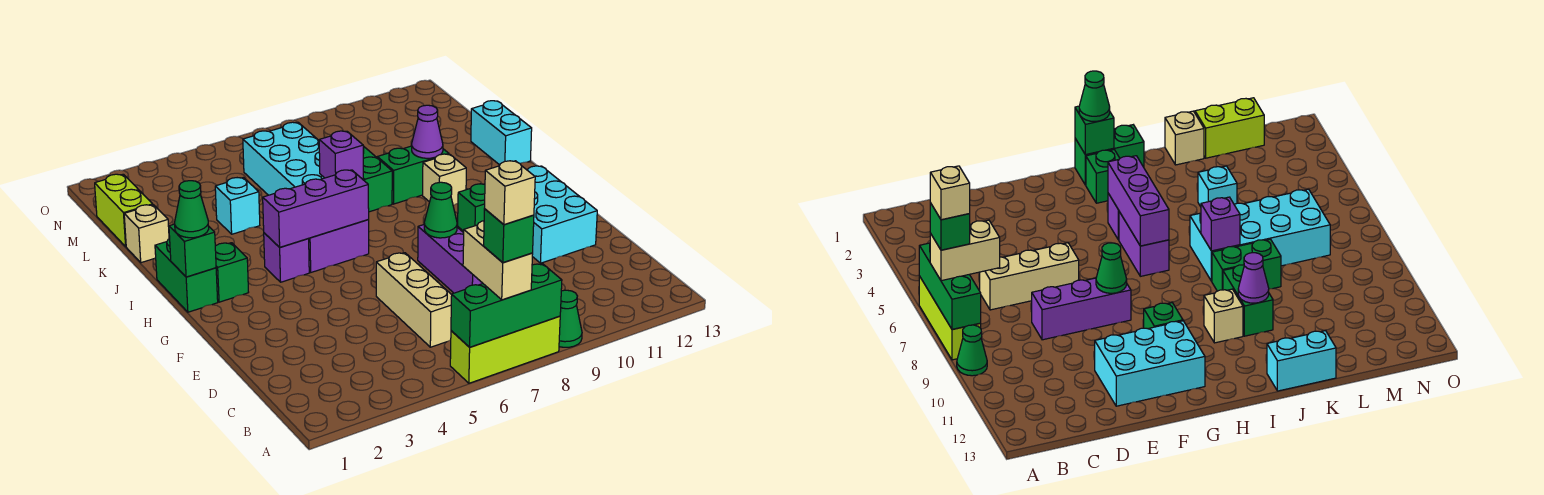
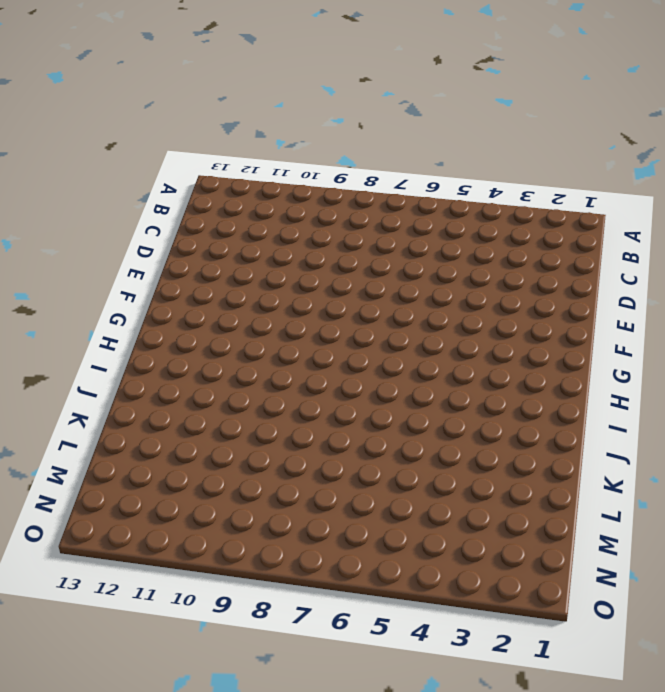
none -> lime brick A6:A8 level 1
none -> green cone A9 level 1
none -> tan brick C6:E6 level 1

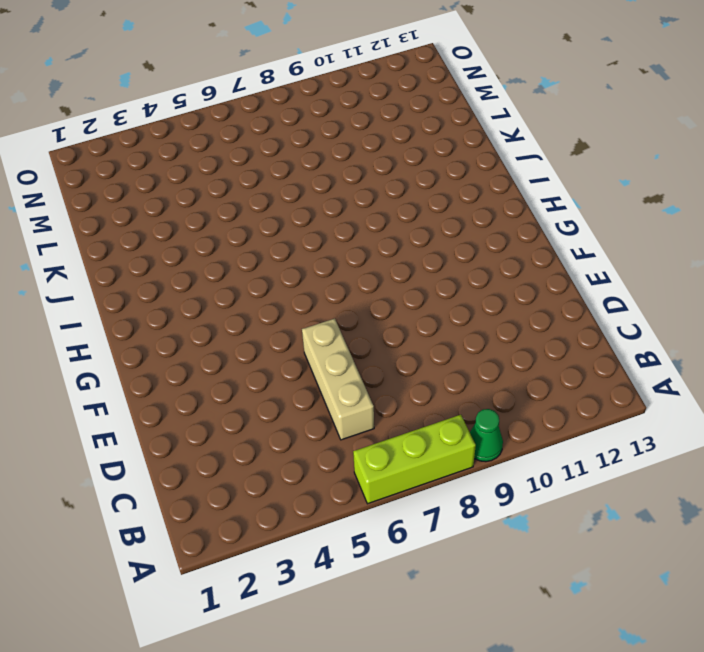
none -> purple brick D8:F8 level 1
none -> cyan brick E11:G12 level 1
none -> green brick G10 level 1

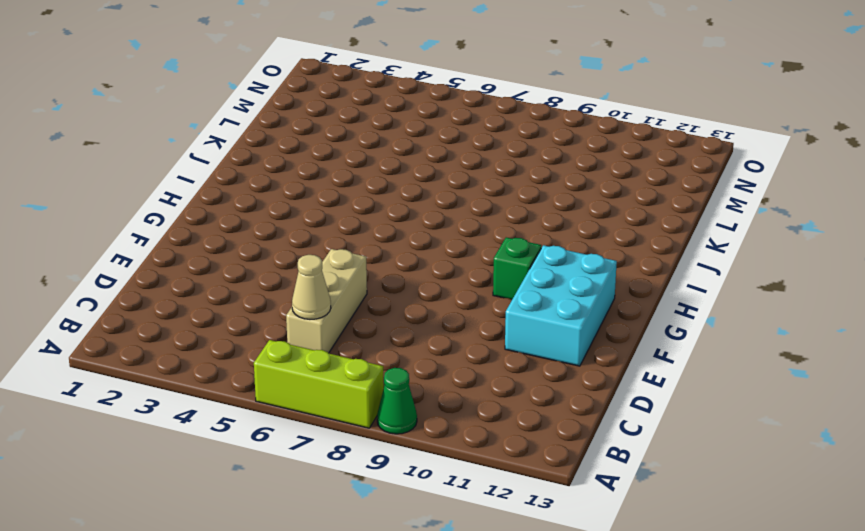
tan cone C6 level 2 -> none
none -> purple brick D8:F8 level 1
none -> green brick H1:I1 level 1
none -> green brick H2 level 1

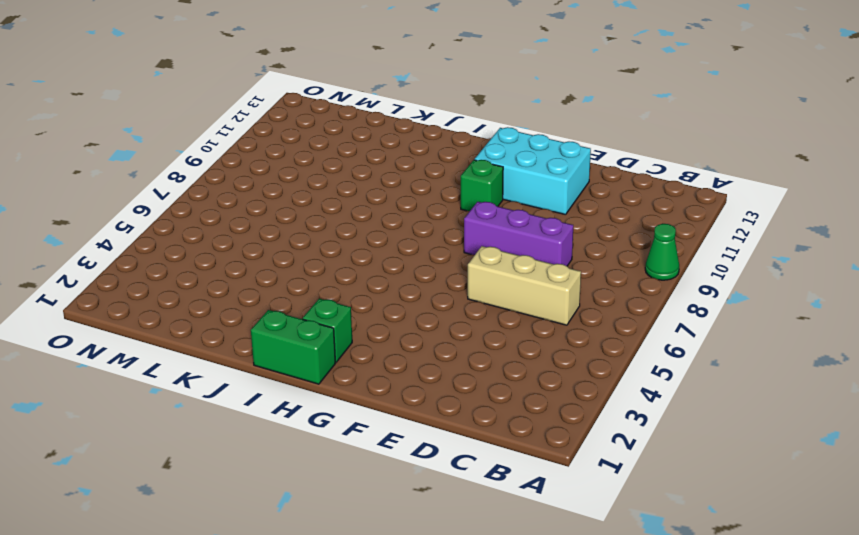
none -> lime brick A6:A8 level 1
none -> purple brick H4 level 1
none -> purple brick H5:H6 level 1

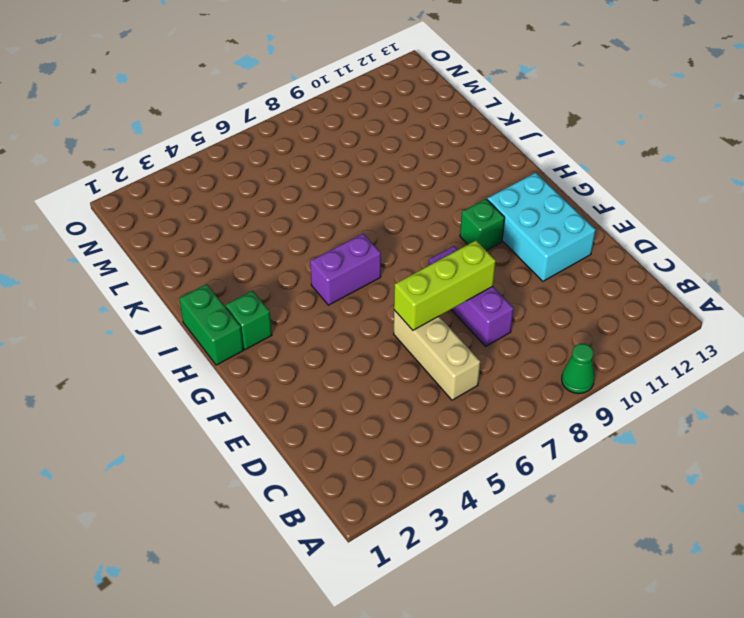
lime brick E6:E8 level 2 -> lime brick A6:A8 level 1
none -> purple brick H4 level 1
none -> tan brick I10 level 1
none -> cyan brick J6:M7 level 1

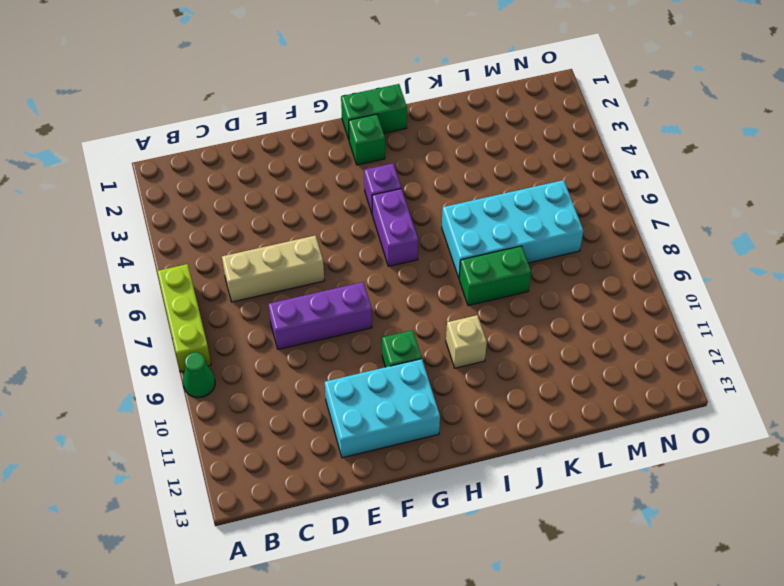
none -> green brick J9:J10 level 1
none -> cyan brick J13:K13 level 1
none -> tan brick K1 level 1

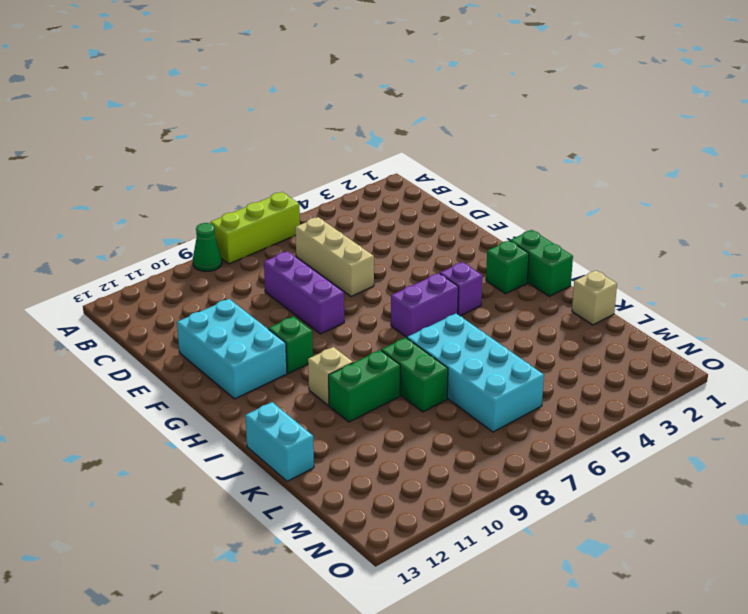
none -> cyan brick K4 level 1
none -> lime brick L1:M1 level 1
none -> green brick A6:A8 level 2

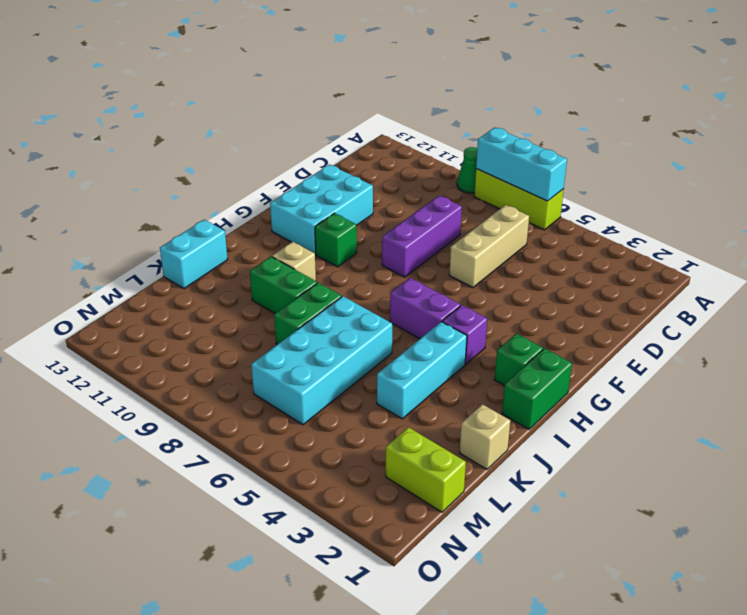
cyan brick A6:A8 level 2 -> green brick A6:A8 level 2
cyan brick I4:K4 level 1 -> cyan brick K4 level 1
lime brick M1:M2 level 1 -> lime brick L1:M1 level 1
none -> green cone F8 level 2
none -> green brick H1 level 2
none -> purple brick H4:H6 level 2

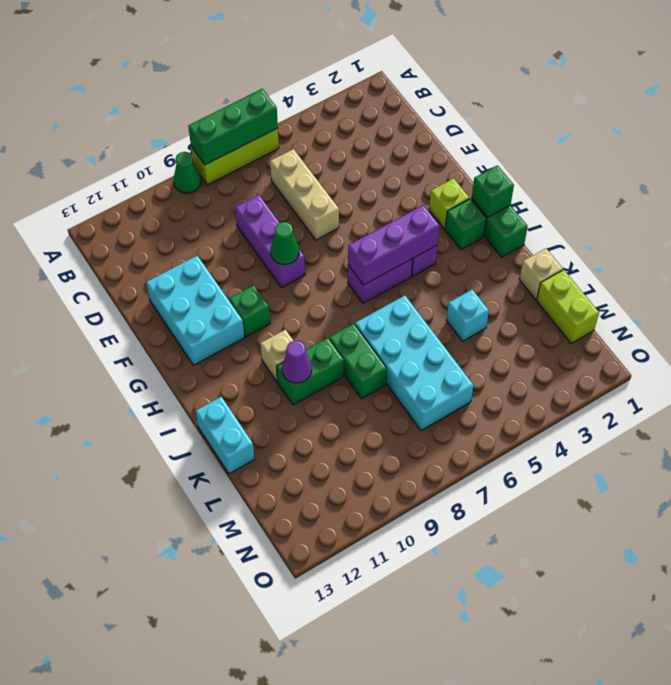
lime brick G2 level 1 -> none
none -> purple brick J7 level 2
none -> tan brick A7:B7 level 3
none -> green cone H1 level 3

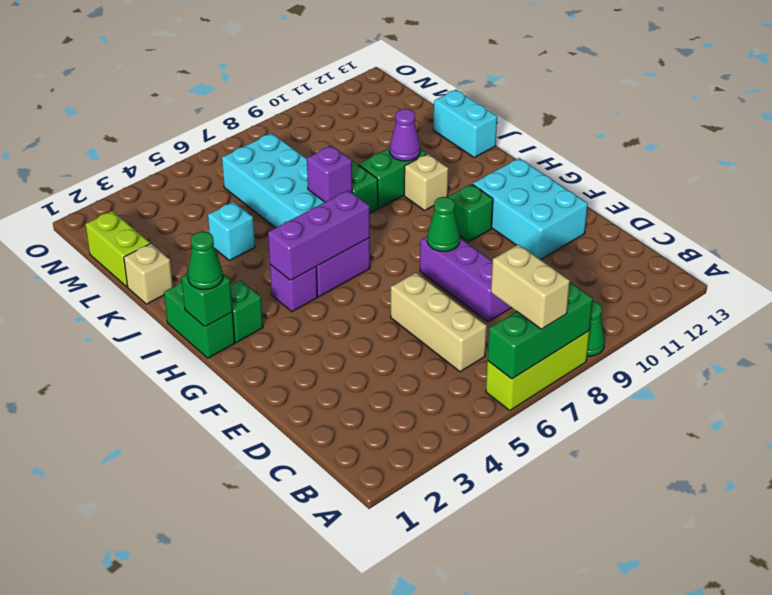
none -> green brick A7 level 4
none -> tan brick A7 level 5

